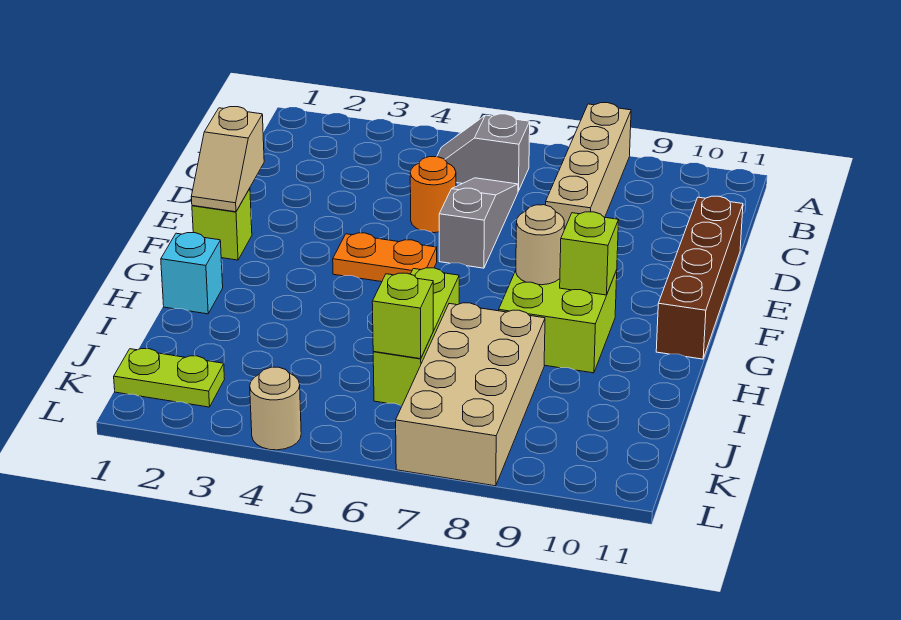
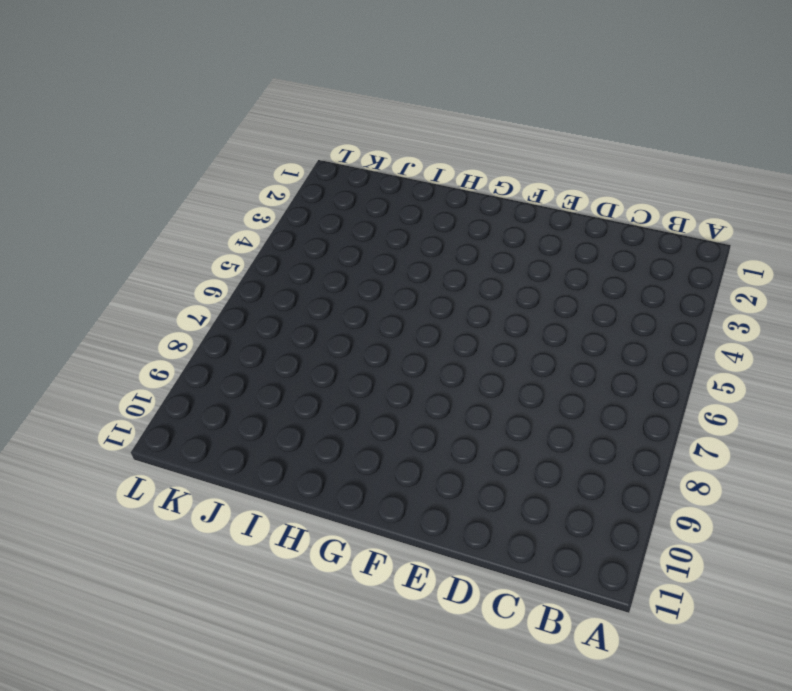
none -> tan brick A8:D8 level 1
none -> grey slope B5:B6 level 1 top 6
none -> grey slope C6:E6 level 1 top E

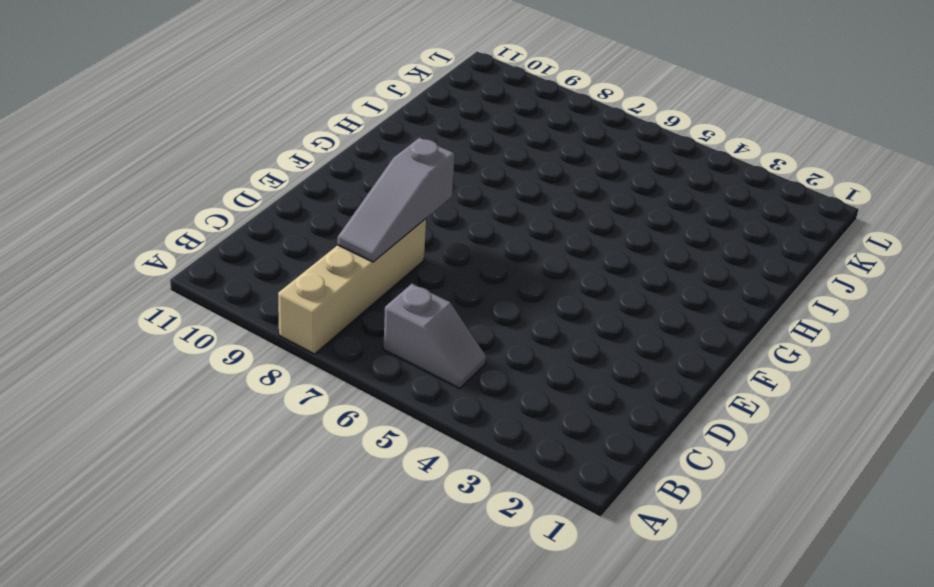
grey slope C8:E8 level 2 top E -> grey slope C6:E6 level 1 top E
none -> orange round brick D5 level 1
none -> brown brick D11:G11 level 1
none -> lime brick F1 level 1

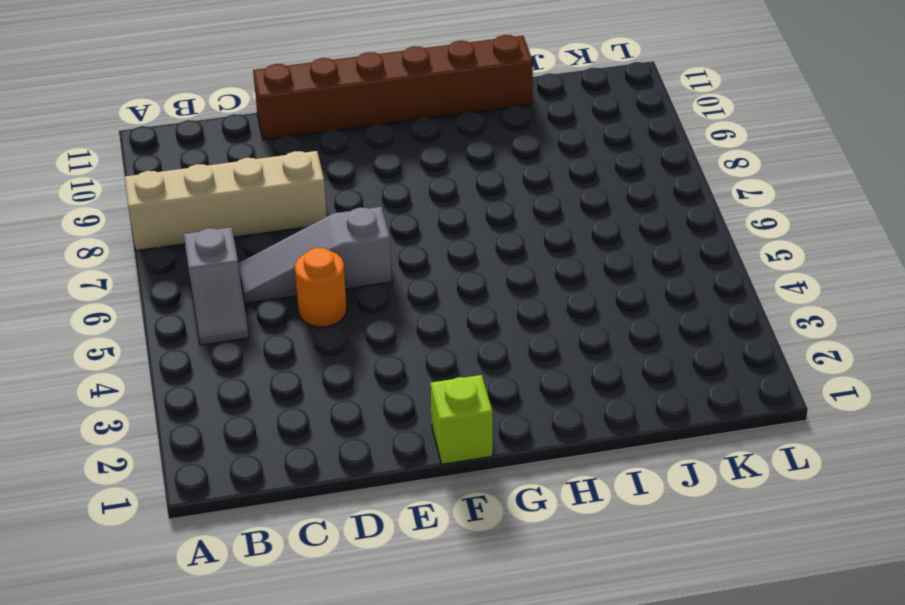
brown brick D11:I11 level 1 -> brown brick D11:G11 level 1
none -> orange plate F4:F5 level 1
none -> lime brick G8:H9 level 1
none -> cyan brick H1 level 1

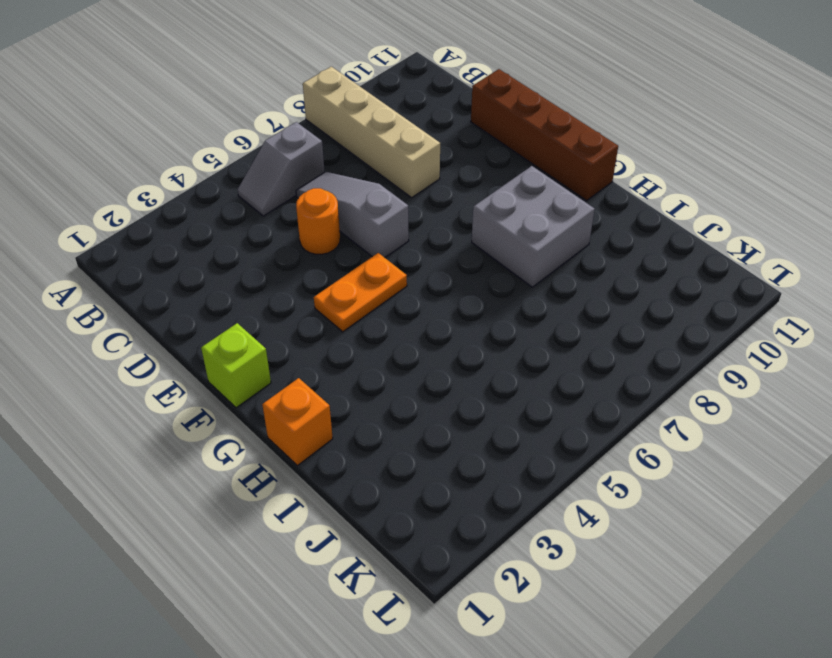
grey brick G8:H9 level 1 -> lime brick G8:H9 level 1
orange brick H1 level 1 -> cyan brick H1 level 1
none -> lime brick H6:J6 level 1
none -> tan brick I7:L8 level 1
none -> lime plate K1:K2 level 1

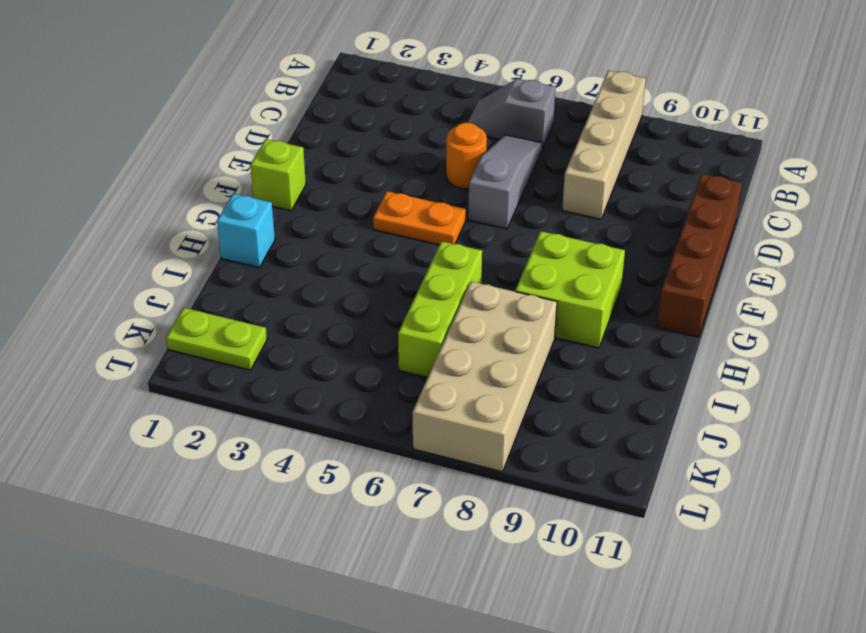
none -> tan round brick L4 level 1
none -> tan slope E1:F1 level 2 top E
none -> tan round brick G8 level 2

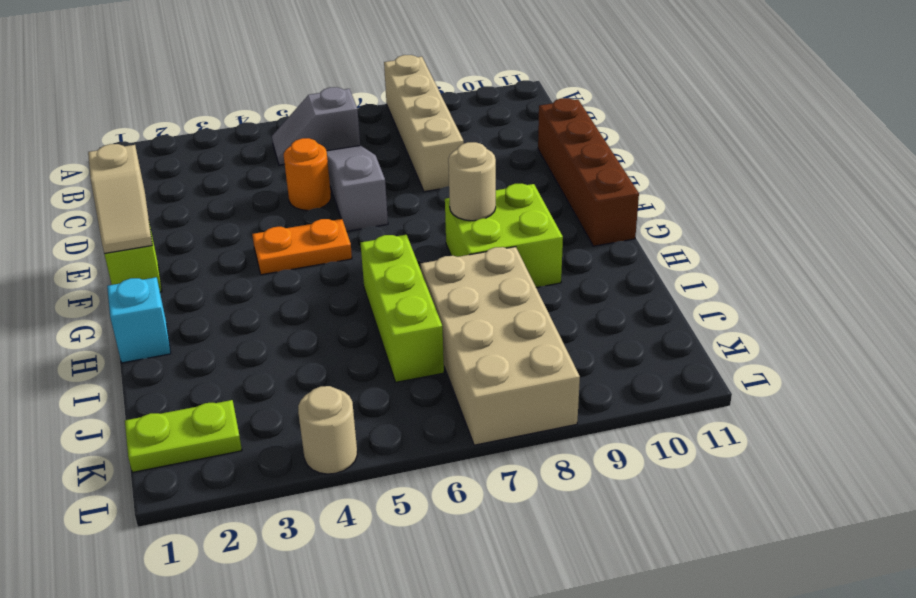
none -> lime brick G9 level 2
none -> lime brick J6 level 2

